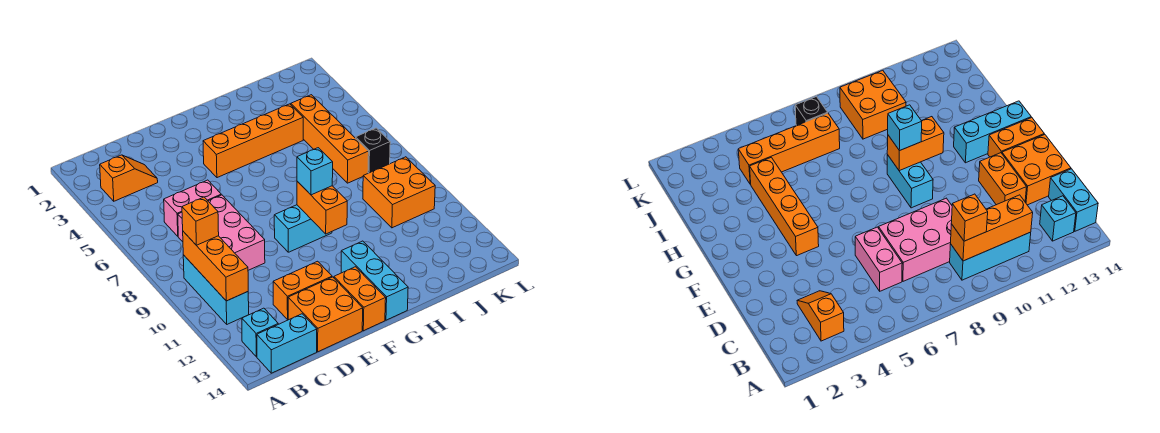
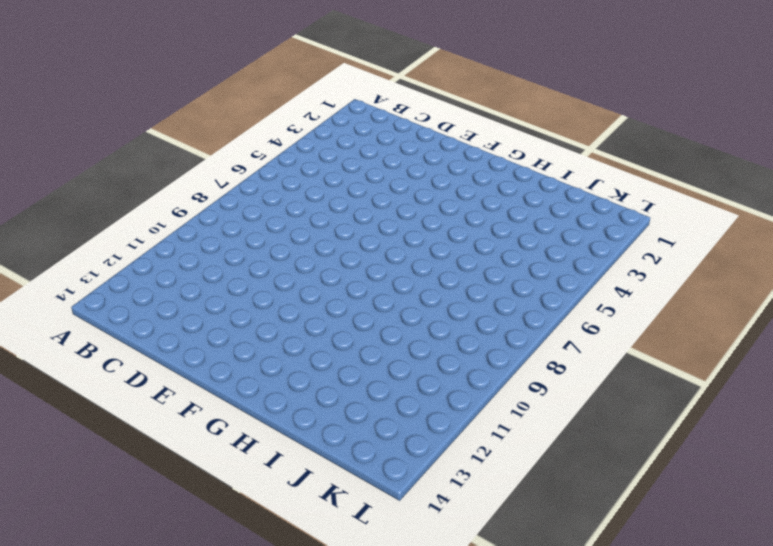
none -> orange slope B3:C3 level 1 top B
none -> cyan brick B9:B11 level 1
none -> cyan brick B13 level 1

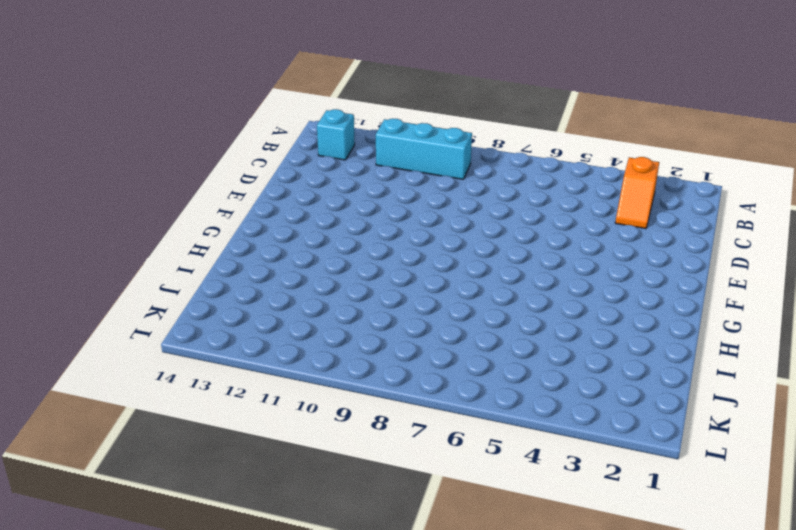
none -> cyan brick B14:C14 level 1
none -> pink brick C6:D6 level 1
none -> pink brick C7:D9 level 1

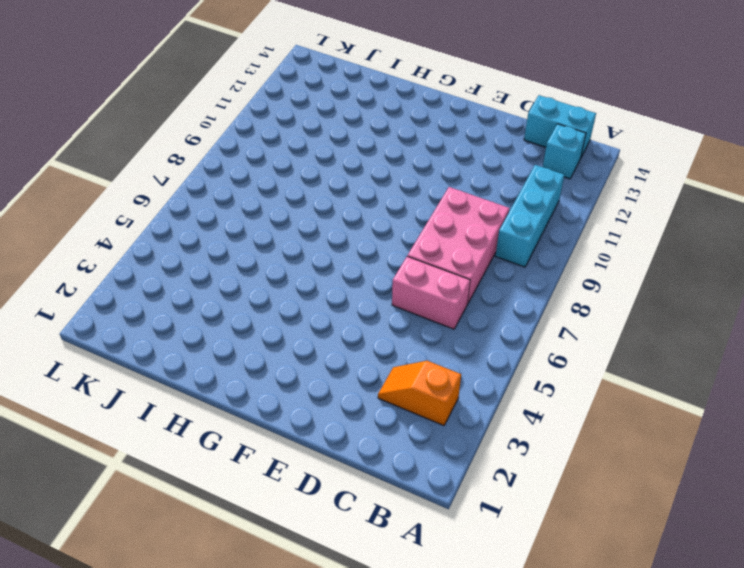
none -> orange brick D12:E12 level 1
none -> orange brick D13:E14 level 1
none -> orange brick F4:I4 level 1

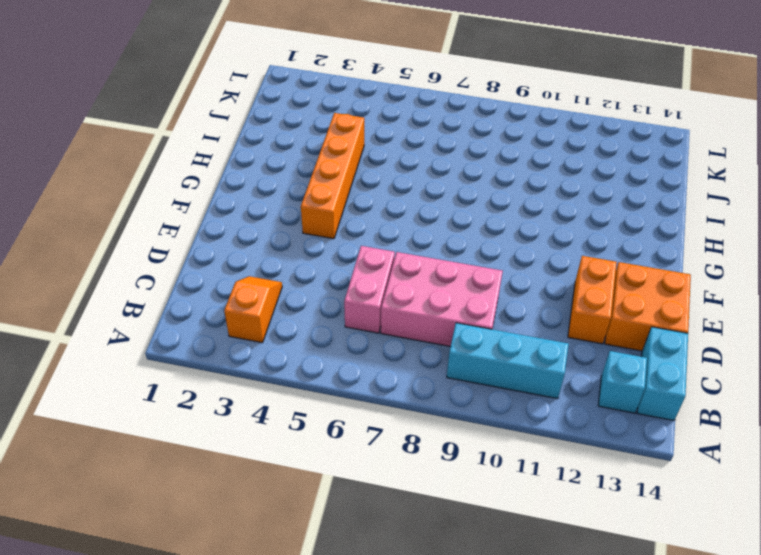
none -> cyan brick F9:G9 level 1
none -> orange brick F13:F14 level 1
none -> cyan brick G12:G14 level 1

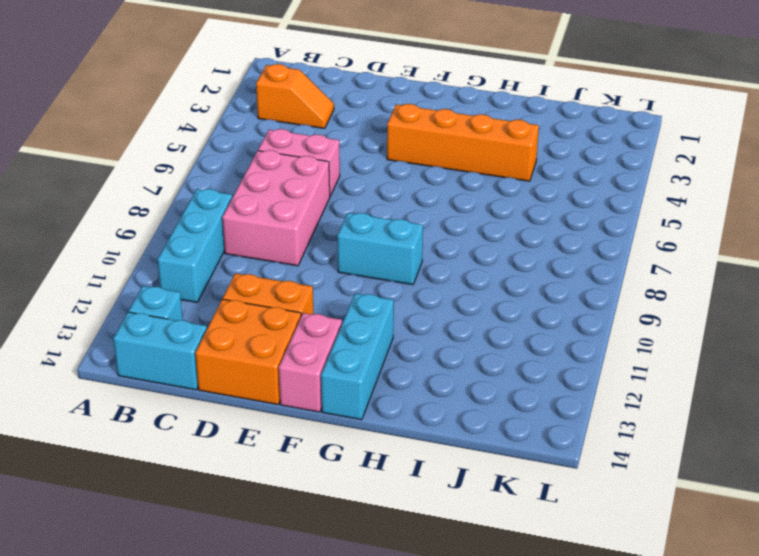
pink brick F13:F14 level 1 -> orange brick F13:F14 level 1
none -> orange brick J4:J7 level 1
none -> orange brick J9:K10 level 1
none -> black brick K7 level 1

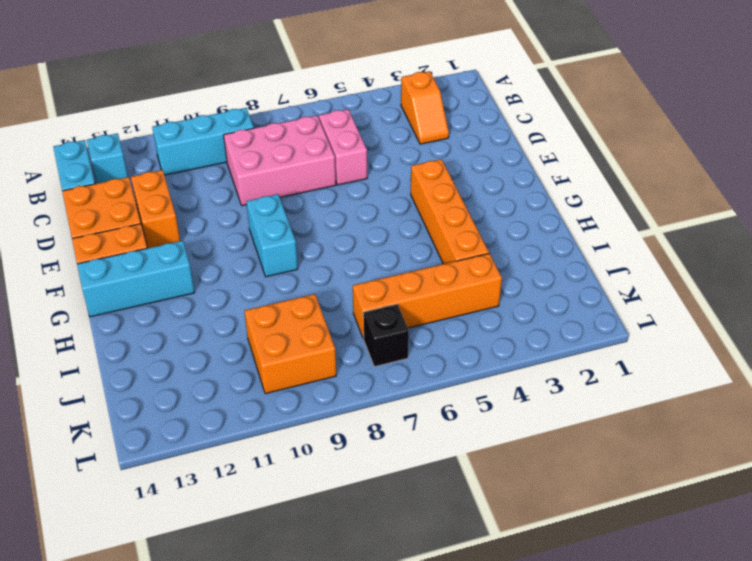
none -> orange brick B9:B11 level 2
none -> orange brick G9:G10 level 2
none -> orange brick B9 level 3

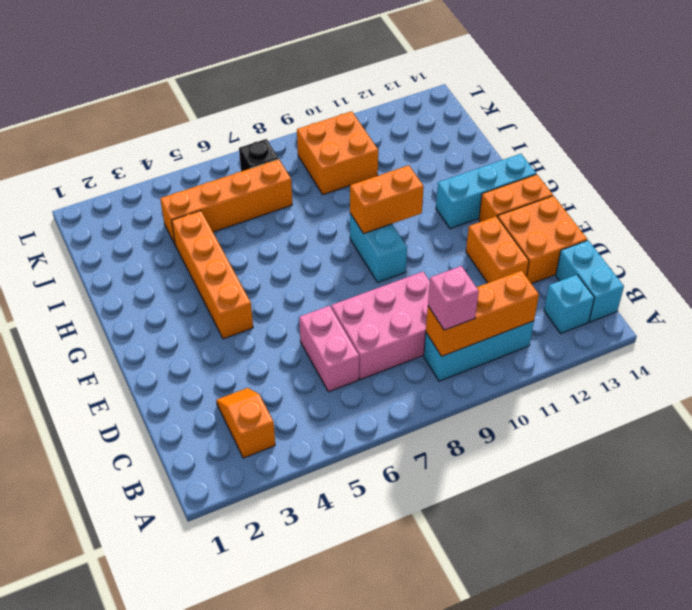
pink brick B9 level 3 -> orange brick B9 level 3
none -> cyan brick G9 level 3

